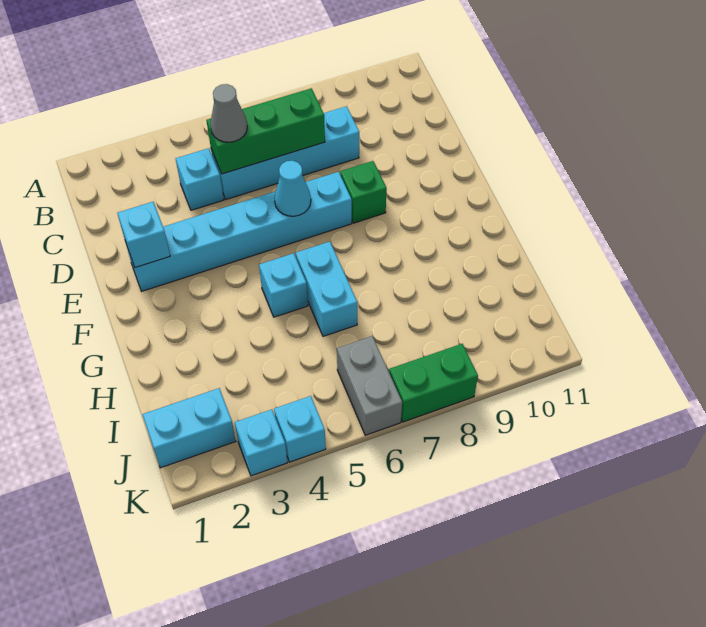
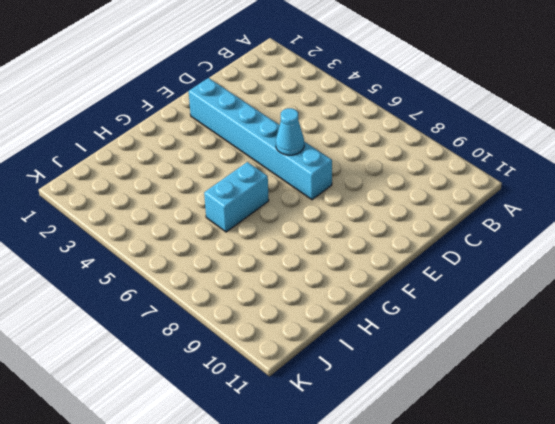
none -> cyan brick C4 level 1
none -> cyan brick C5:C8 level 1
none -> green brick E8 level 1

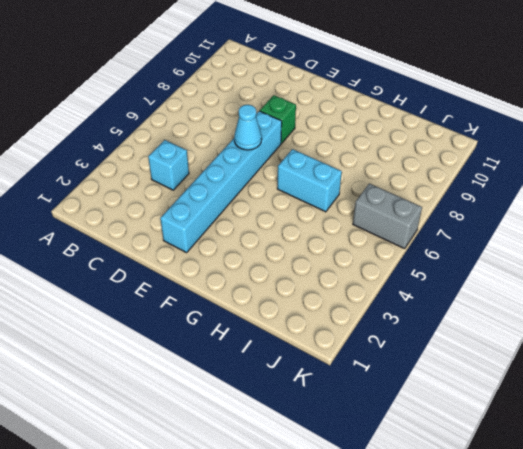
none -> cyan brick C5:C8 level 1
none -> cyan brick G5 level 1
none -> cyan brick J1:J2 level 1

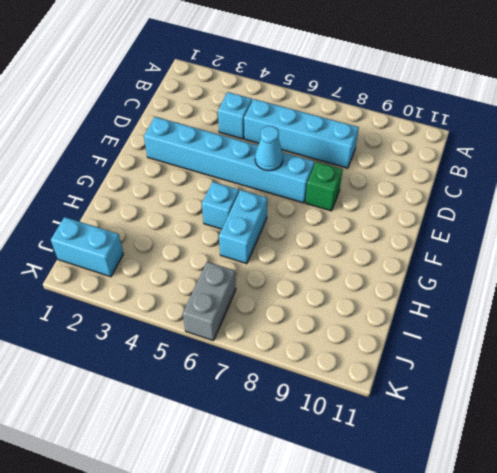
none -> cyan brick K3 level 1
none -> cyan brick K4 level 1
none -> green brick K7:K8 level 1

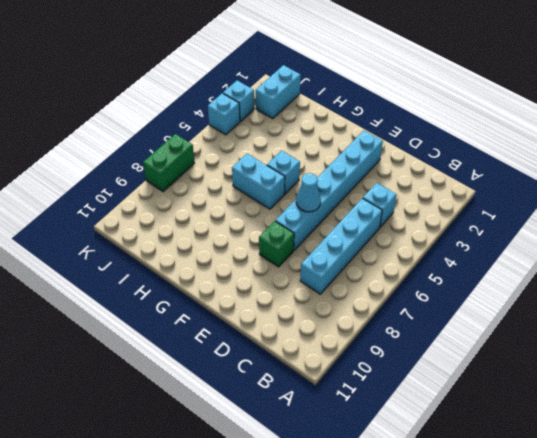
none -> grey brick J6:K6 level 1
none -> green brick C5:C7 level 2
none -> cyan brick E2 level 2

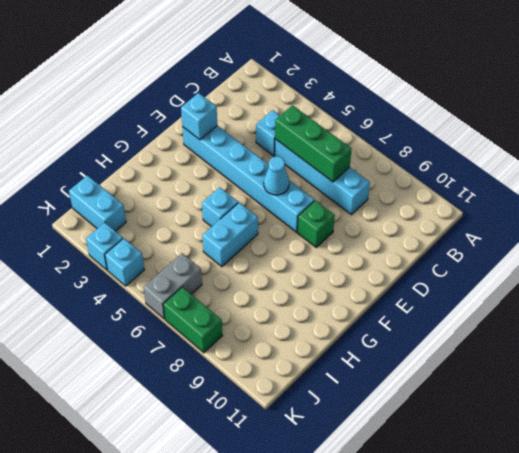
none -> grey cone C5 level 3

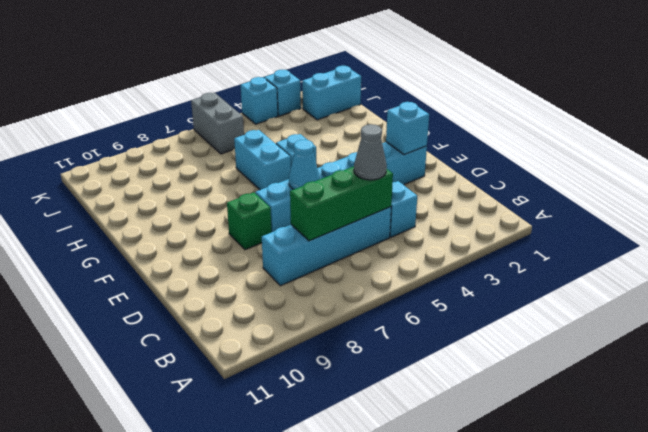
none -> green brick K7:K8 level 1

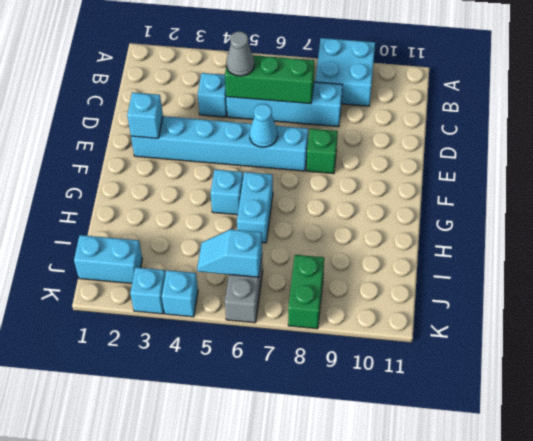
cyan brick A8:B9 level 1 -> none
cyan slope J5:J6 level 2 top 6 -> none
green brick J8:K8 level 1 -> green brick K7:K8 level 1

